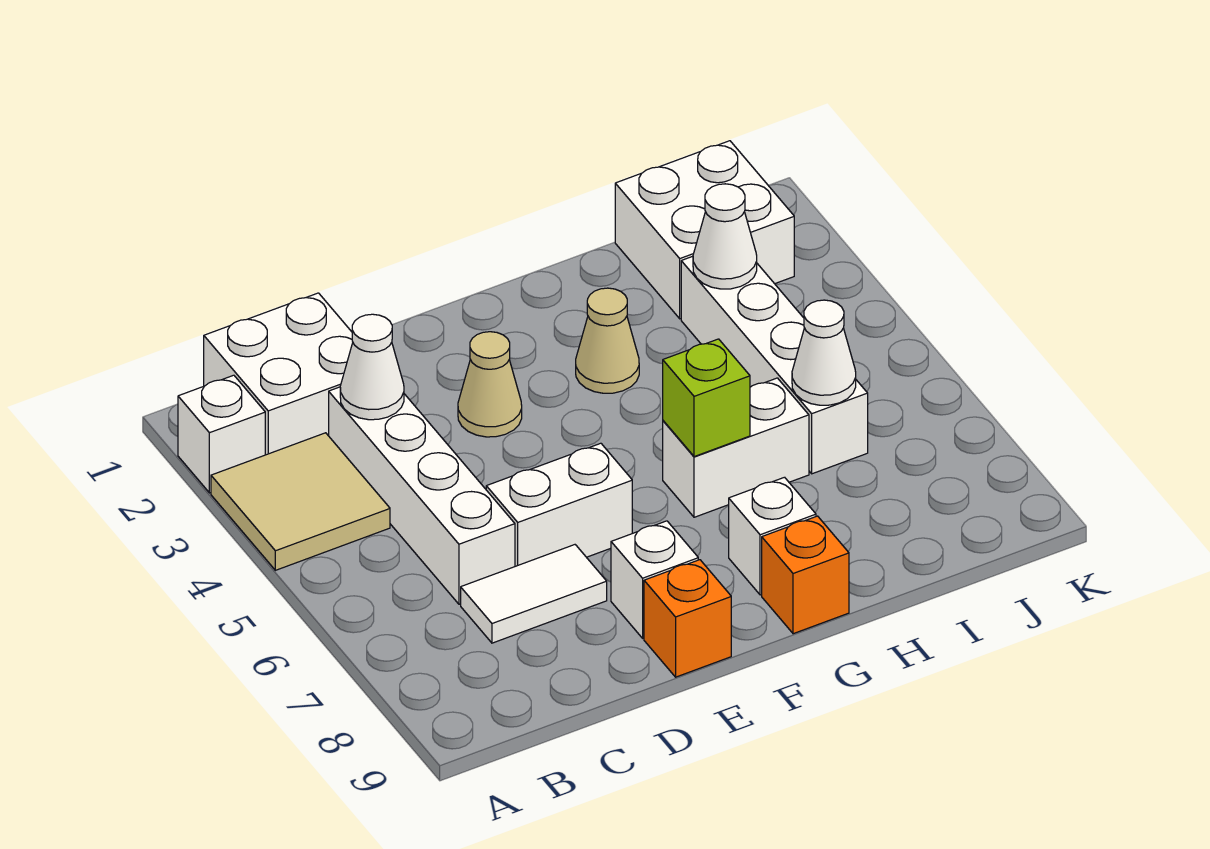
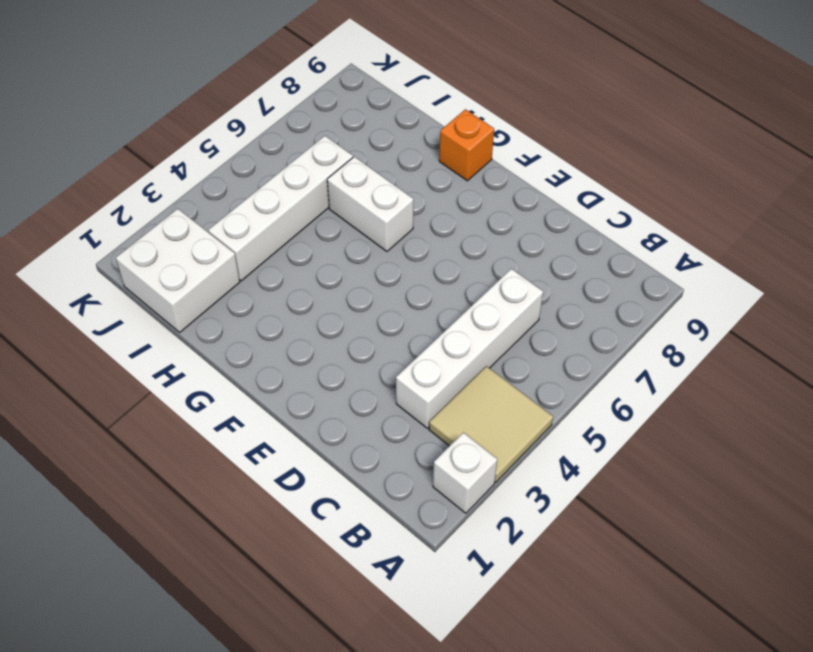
none -> white brick B1:C2 level 1
none -> white tile C7:D7 level 1
none -> white brick D6:E6 level 1

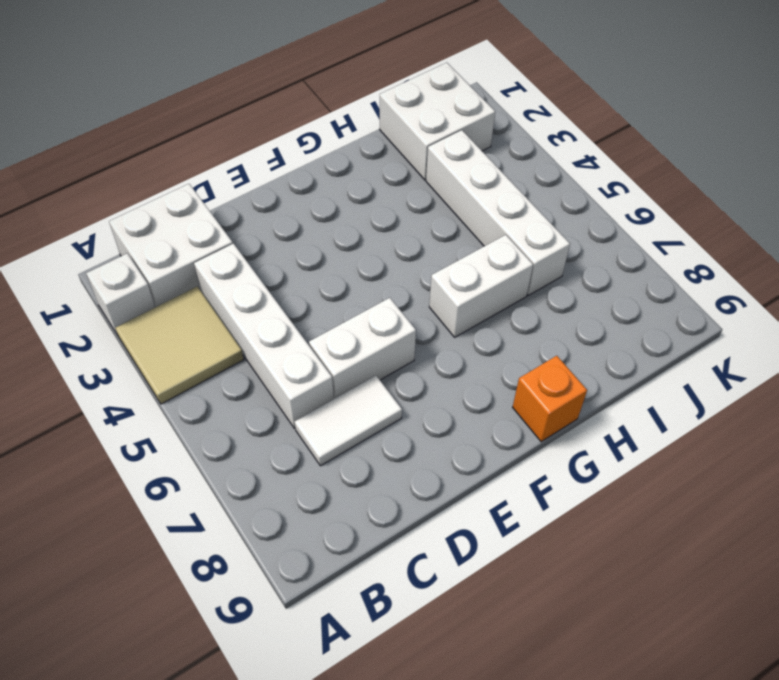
none -> tan cone E3 level 1
none -> white brick E8 level 1
none -> orange brick E9 level 1

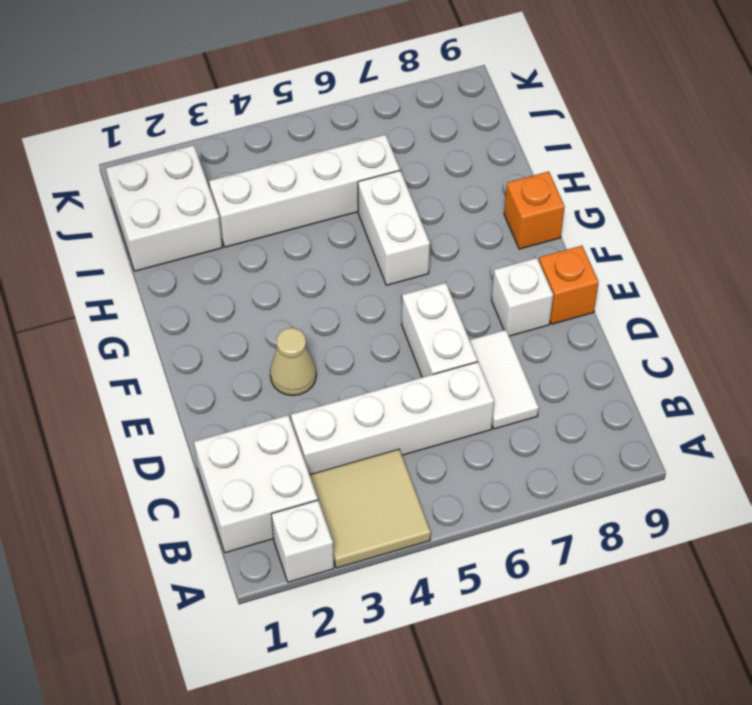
none -> tan cone G3 level 1
none -> white brick G8 level 1
none -> white cone C3 level 2

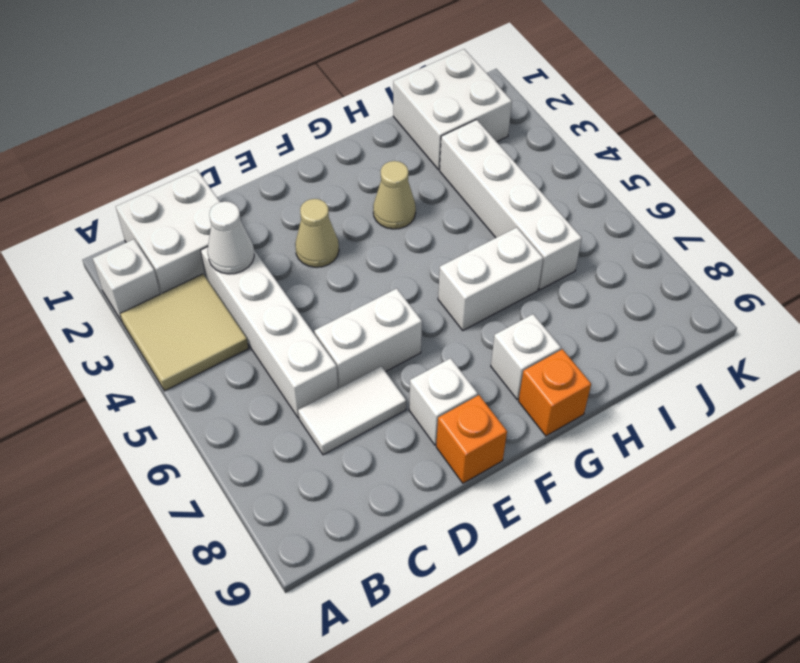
none -> lime brick G6 level 2
none -> white cone I3 level 2
none -> white cone I6 level 2

